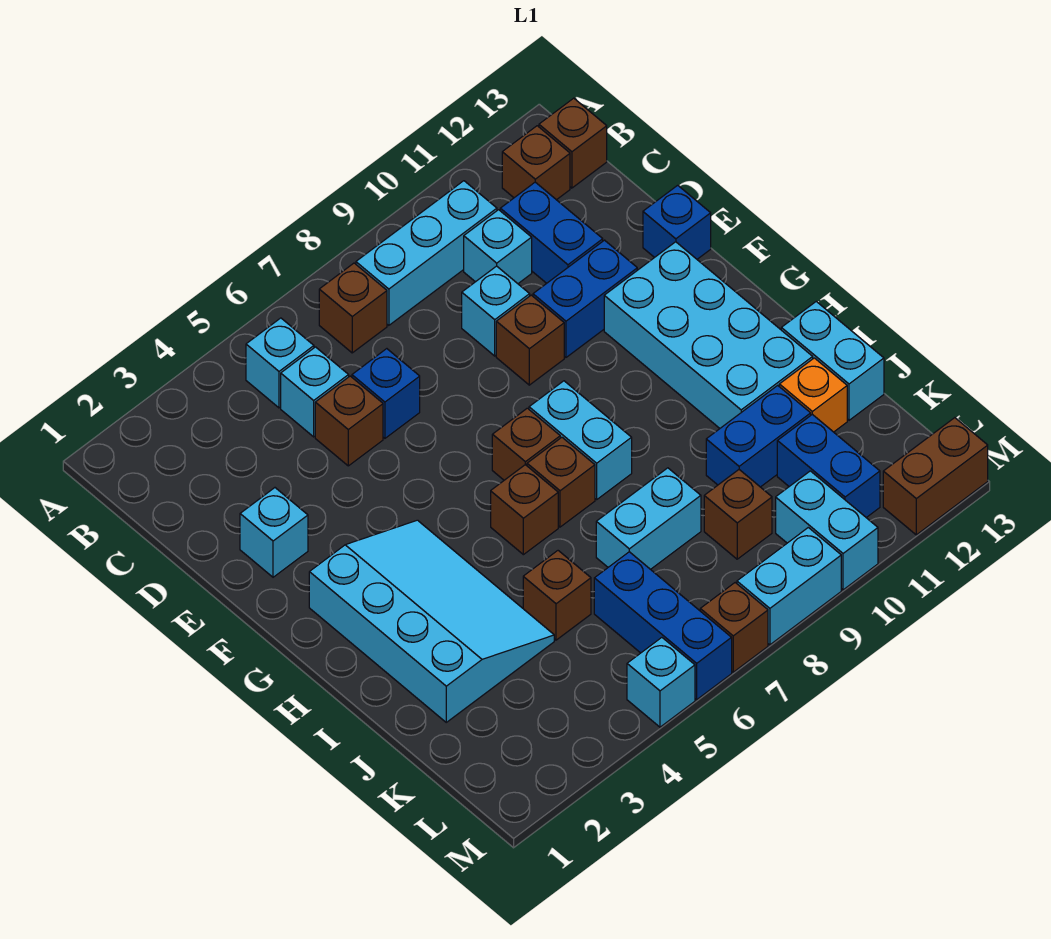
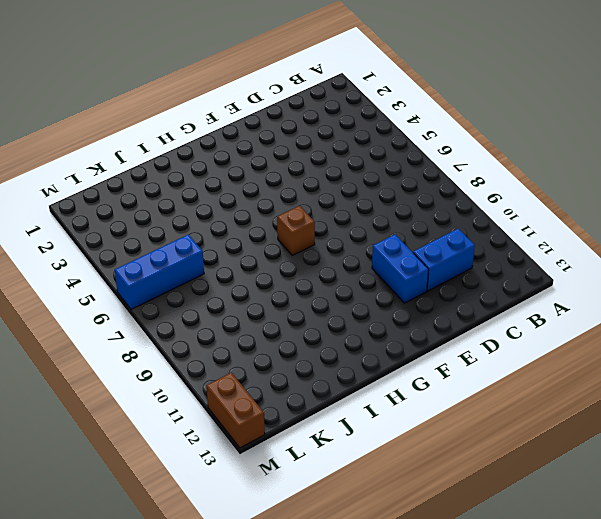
none -> cyan brick B5 level 1
none -> brown brick B7 level 1
none -> cyan brick B8:B10 level 1
none -> brown brick B12 level 1

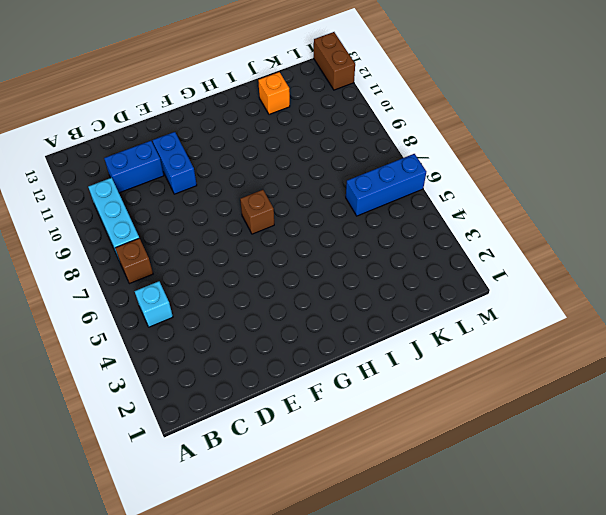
none -> brown brick B12 level 1
none -> brown brick B13 level 1
none -> cyan brick C5 level 1
none -> cyan brick C10 level 1

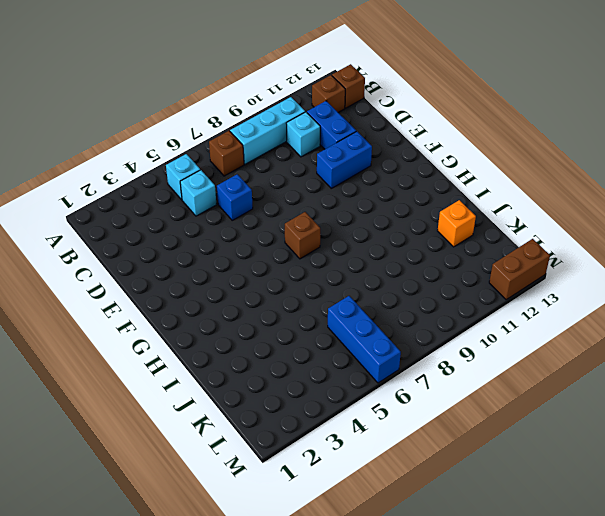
none -> brown brick D5 level 1
none -> cyan brick D9 level 1
none -> cyan brick E2 level 1
none -> brown brick E9 level 1

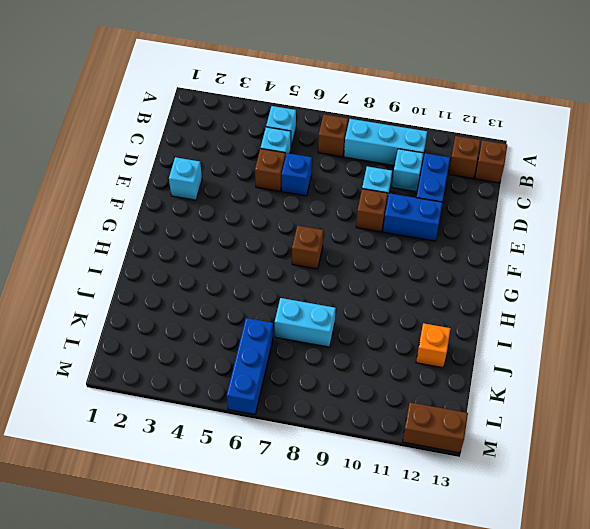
none -> blue brick E13 level 1
none -> cyan brick F11:I12 level 1
none -> cyan slope G2:J4 level 1 top 2
none -> cyan brick G8:H8 level 1

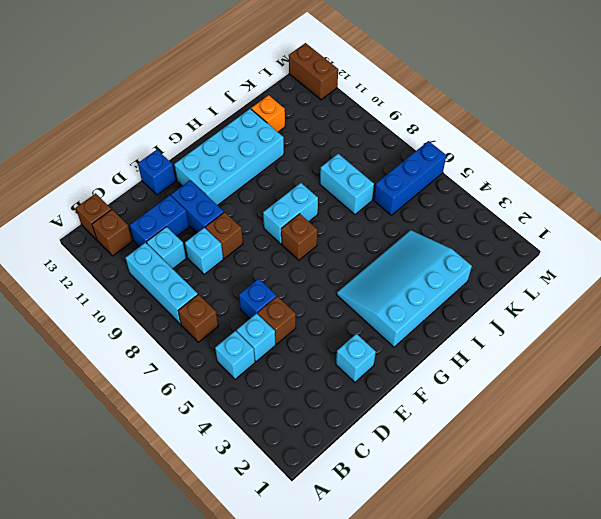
none -> brown brick H6 level 1
none -> brown brick H7 level 1
none -> cyan brick I13:J13 level 1
none -> brown brick J5 level 1

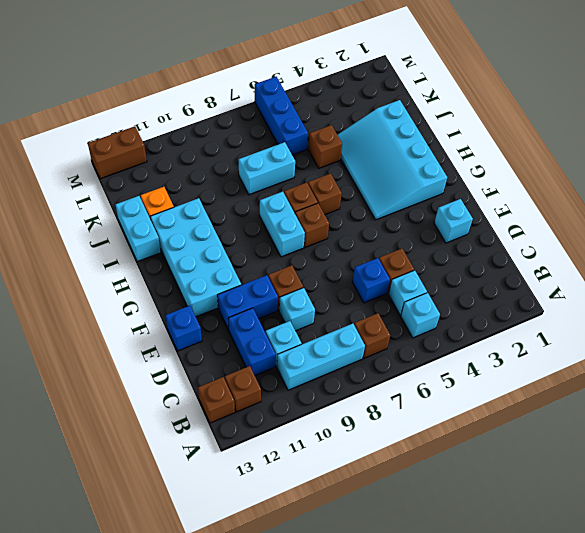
none -> blue brick J10:J11 level 1
none -> brown brick K9 level 1
none -> blue brick K11:L11 level 1
none -> cyan brick L10:M10 level 1

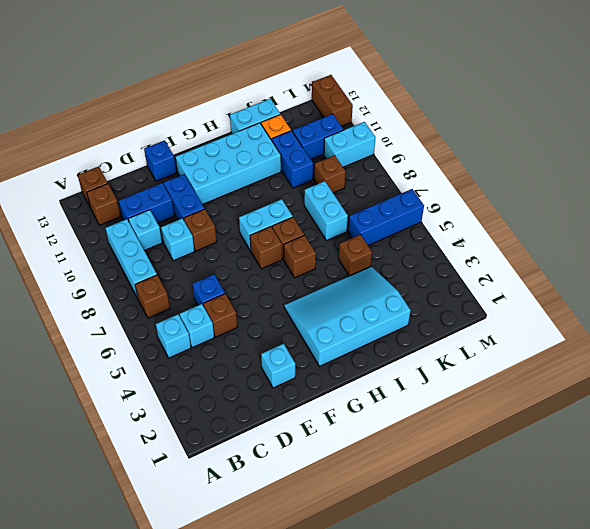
none -> cyan brick M5 level 1
none -> brown brick M7 level 1
none -> cyan brick M8:M9 level 1

